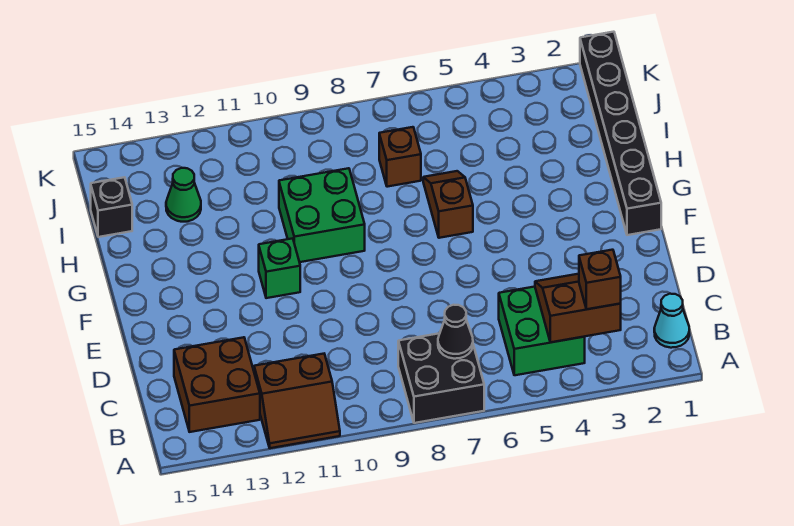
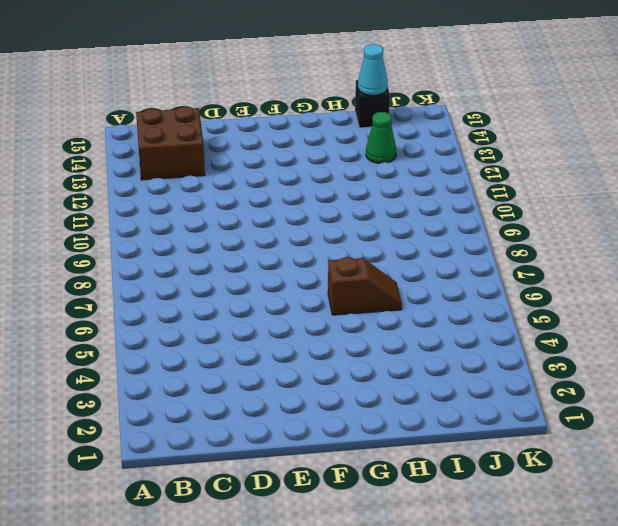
cyan cone I15 level 2 -> cyan cone B1 level 1
none -> black brick A7:B8 level 1
none -> brown slope A11:B12 level 1 top B
none -> green brick B4:C5 level 1

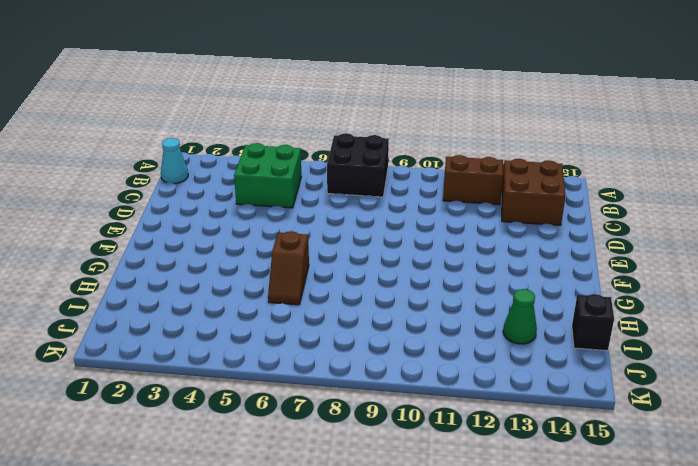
none -> black brick F1:K1 level 1
none -> green brick F11 level 1
none -> green brick G9:H10 level 1

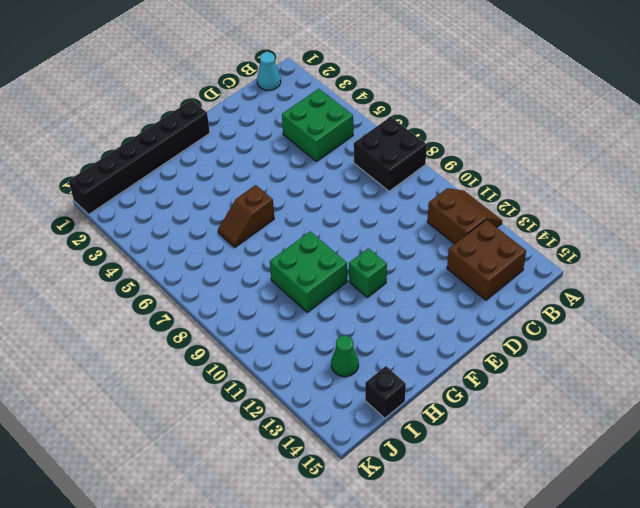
none -> brown brick I7 level 1
none -> brown slope B3:C4 level 2 top B
none -> black cone B7 level 2

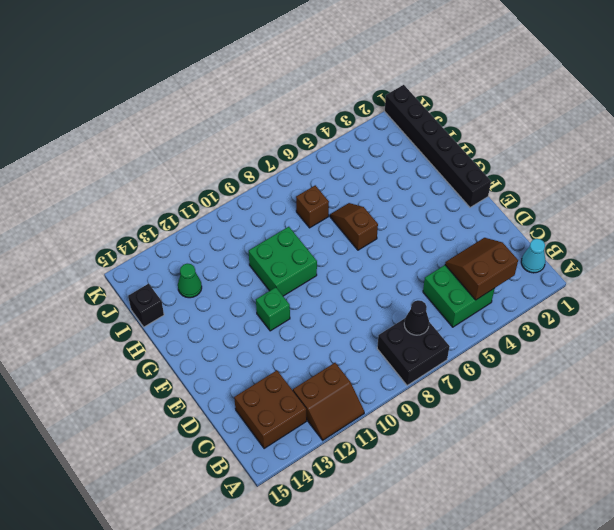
none -> brown brick B3 level 3

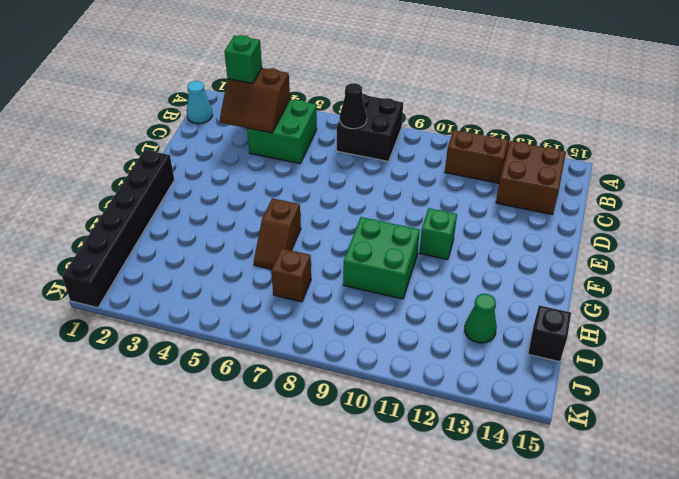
green brick B3 level 3 -> brown brick B3 level 3

